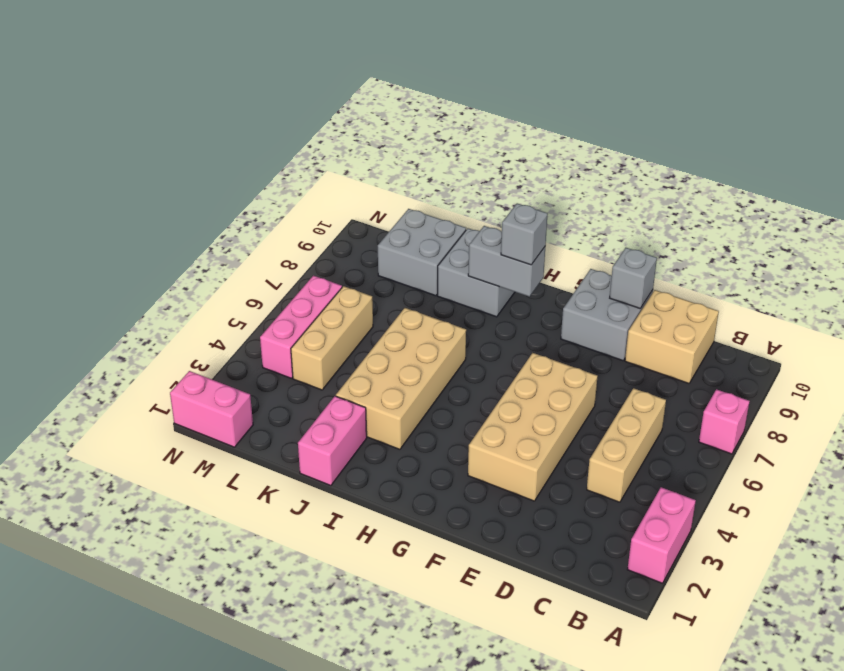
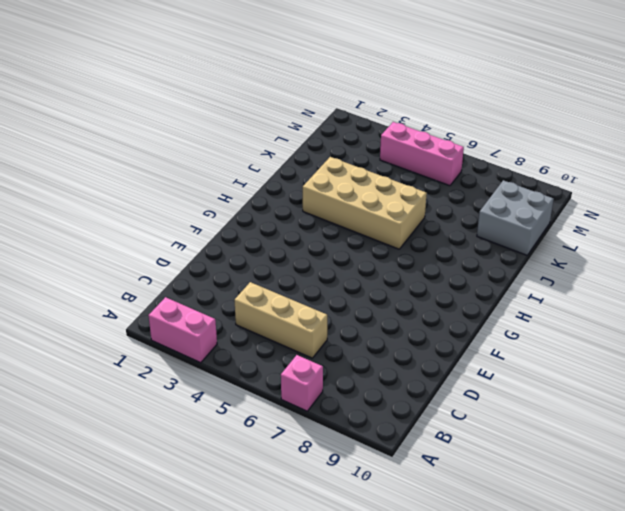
none -> tan brick C9:D10 level 1
none -> tan brick E3:F6 level 1
none -> grey brick E9:F10 level 1

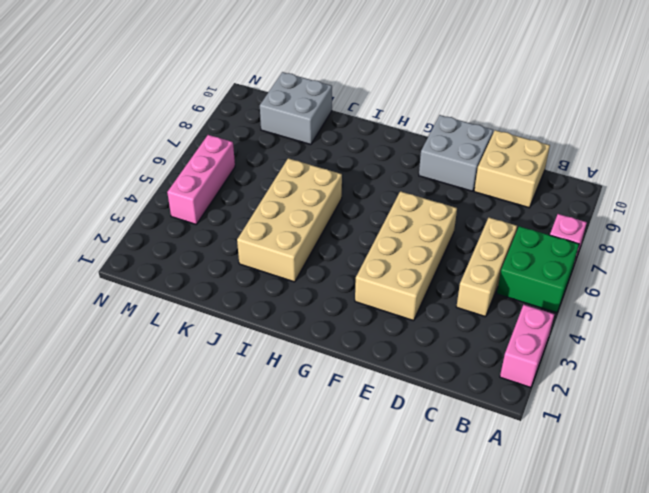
green brick A5:B6 level 1 -> none
none -> grey brick I9:J10 level 1
none -> pink brick J1:J2 level 1
none -> tan brick L4:L6 level 1

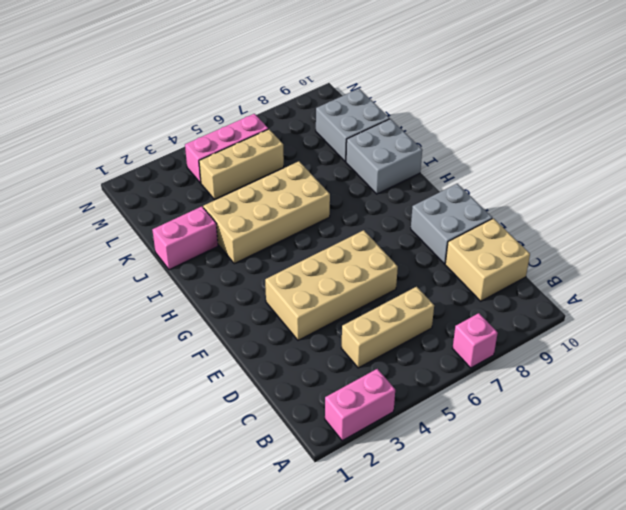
none -> pink brick M1:N1 level 1
none -> grey brick E10 level 2
none -> grey brick H9:I9 level 2

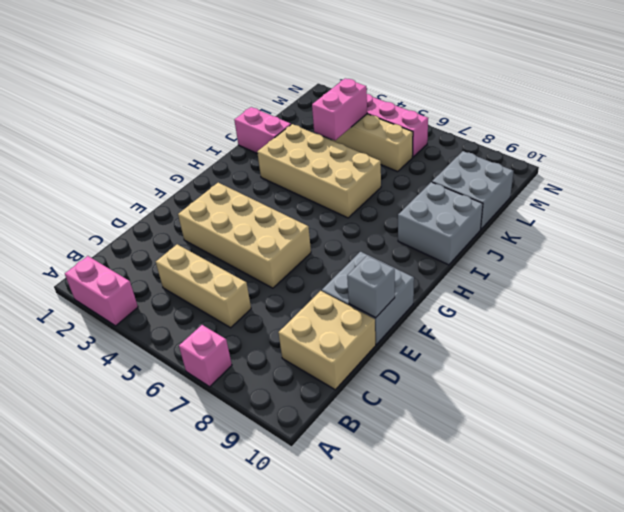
pink brick K4:L4 level 2 -> pink brick M1:N1 level 1
none -> grey brick H9:I9 level 2
none -> grey brick H9 level 3

